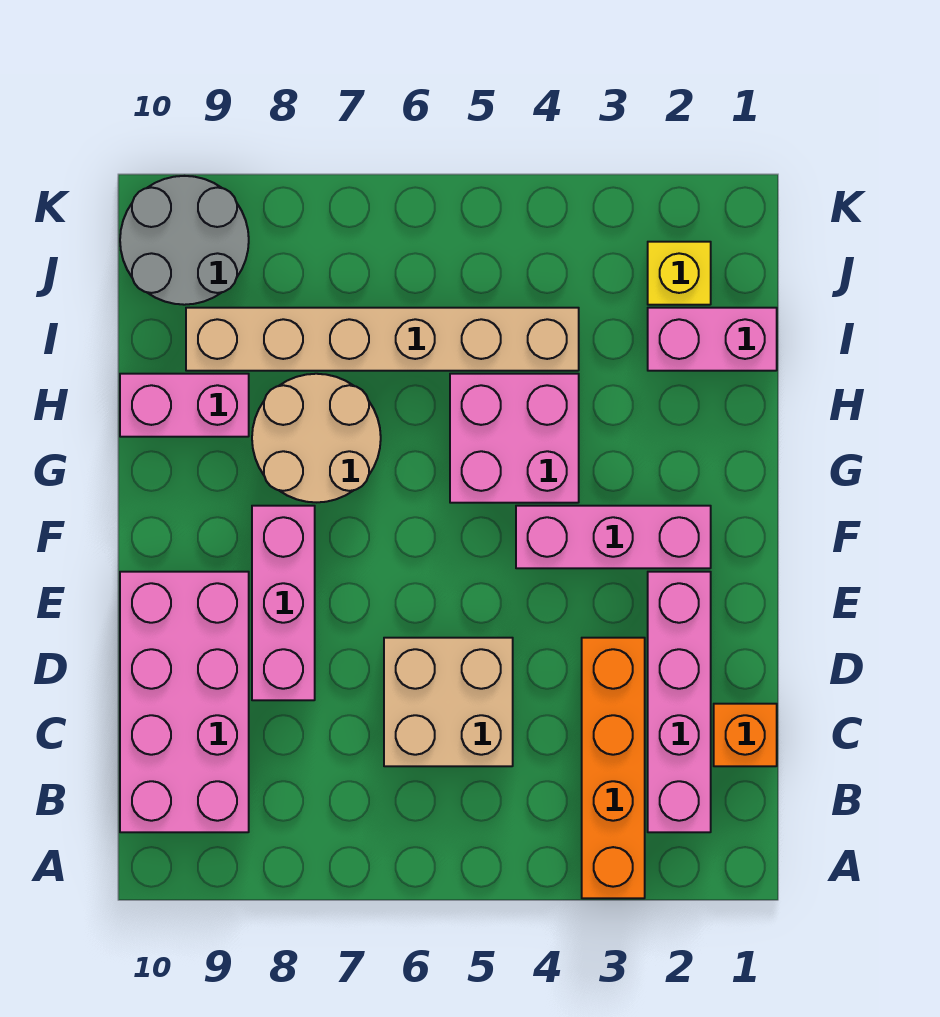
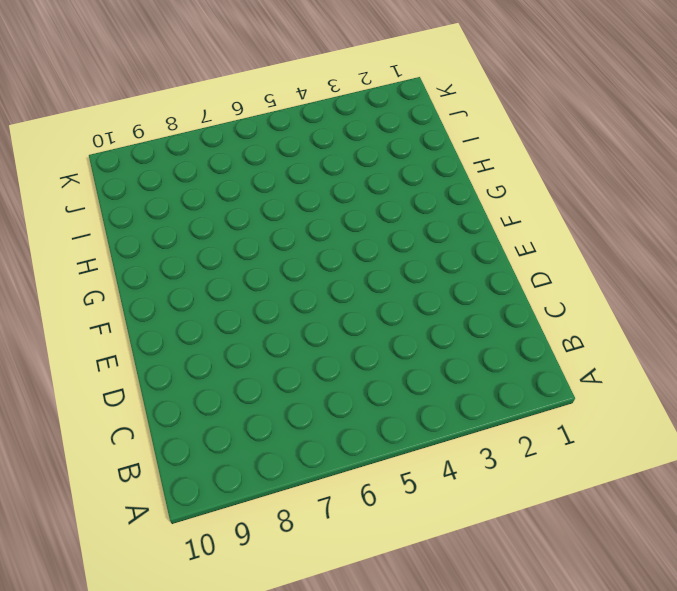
none -> orange brick A3:D3 level 1
none -> pink brick B2:E2 level 1
none -> pink brick B9:E10 level 1

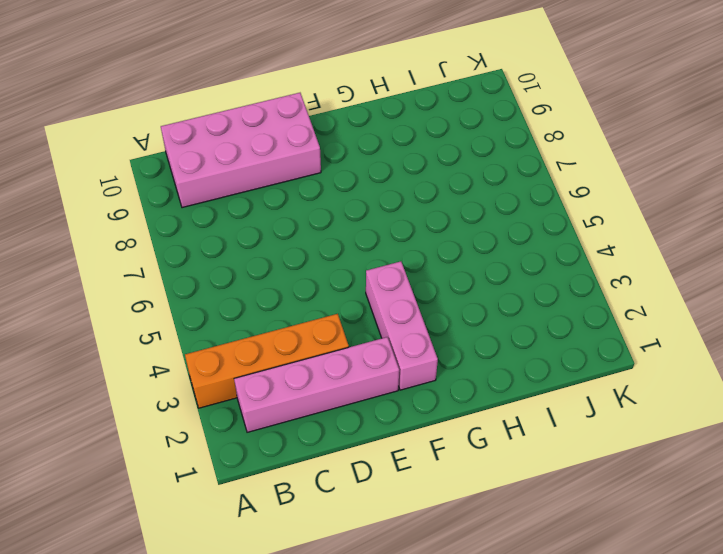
none -> orange brick C1 level 1
none -> tan brick C5:D6 level 1
none -> pink brick D8:F8 level 1

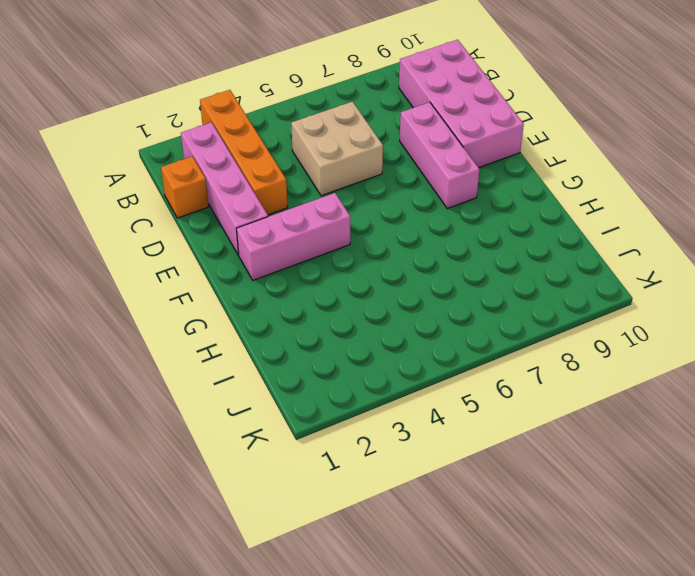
none -> pink brick G4:H5 level 1
none -> tan round brick G7:H8 level 1
none -> pink brick H9:H10 level 1

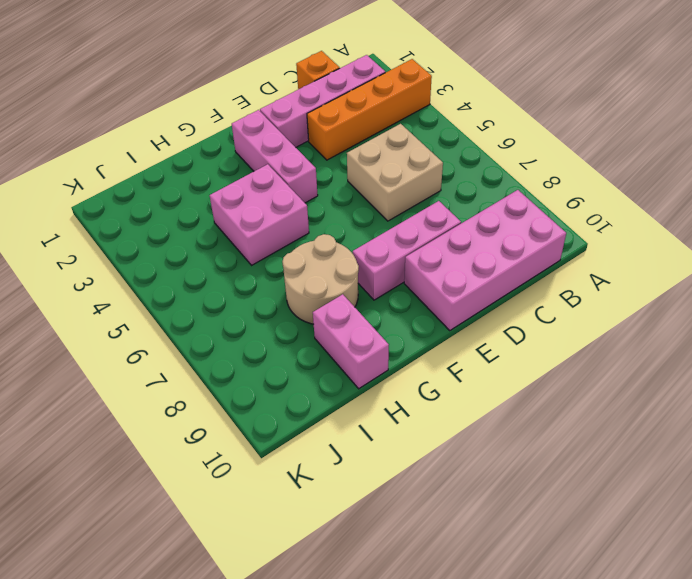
none -> pink brick I1:I2 level 1
none -> tan brick I4:I9 level 1
none -> yellow brick J2 level 1

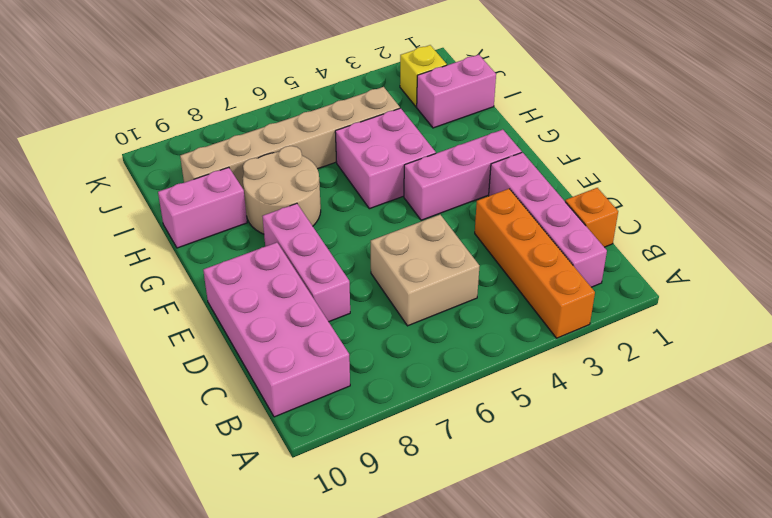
none -> grey round brick J9:K10 level 1

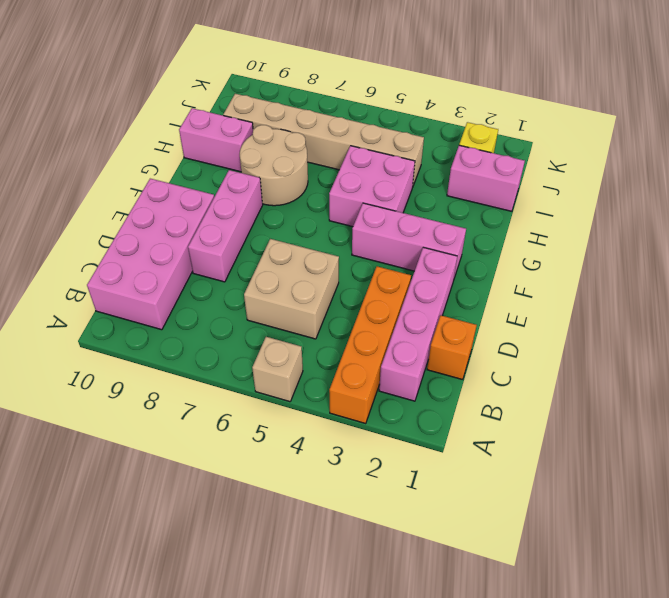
tan brick A5 level 1 -> none
none -> grey round brick J9:K10 level 1

